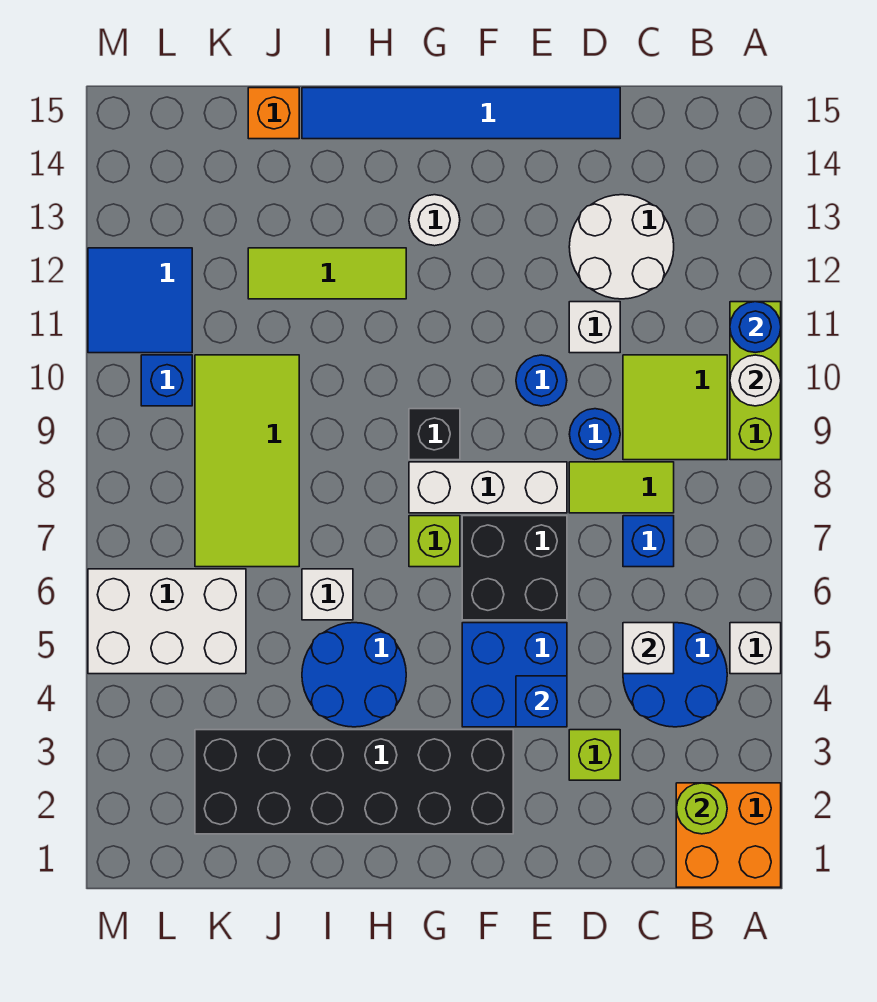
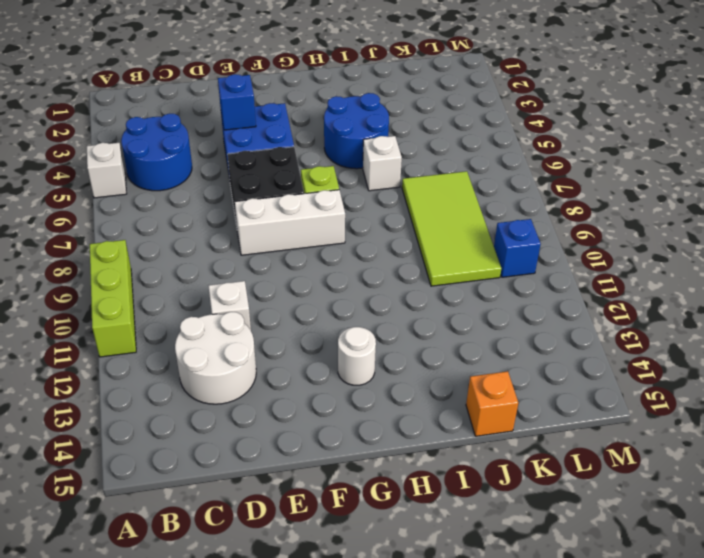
none -> orange brick A1:B2 level 1
none -> lime tile B9:C10 level 1
none -> blue brick C7 level 1
none -> lime tile C8:D8 level 1

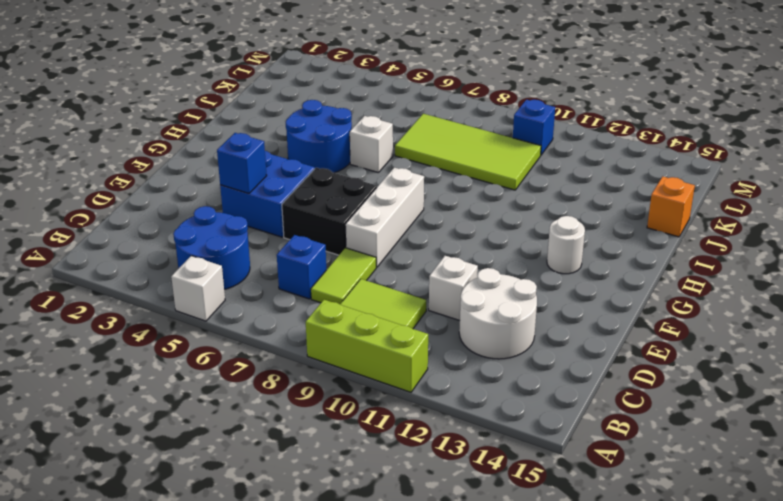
none -> orange brick A1:B2 level 1
none -> lime brick D3 level 1
none -> blue round brick D9 level 1
none -> blue tile D15:I15 level 1

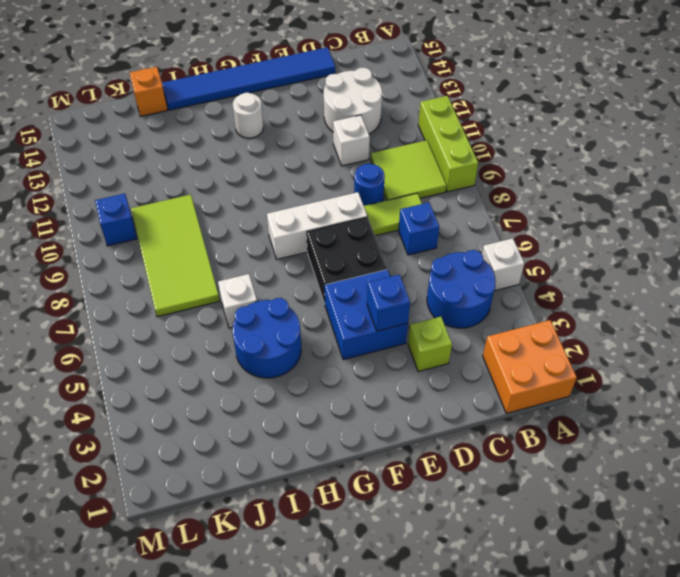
none -> blue round brick E10 level 1
none -> black brick F2:K3 level 1
none -> lime brick G7 level 1
none -> black brick G9 level 1

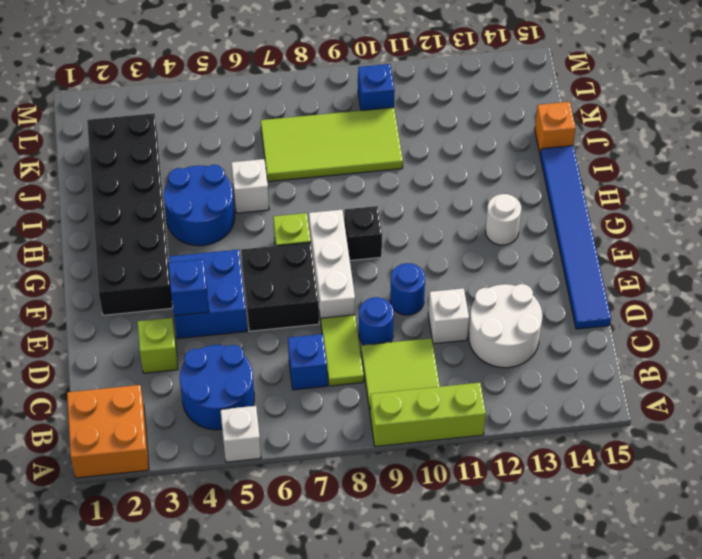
none -> lime tile H12:J12 level 1
none -> white brick K5:M6 level 1
none -> blue tile L11:M12 level 1
none -> white round brick A10 level 2

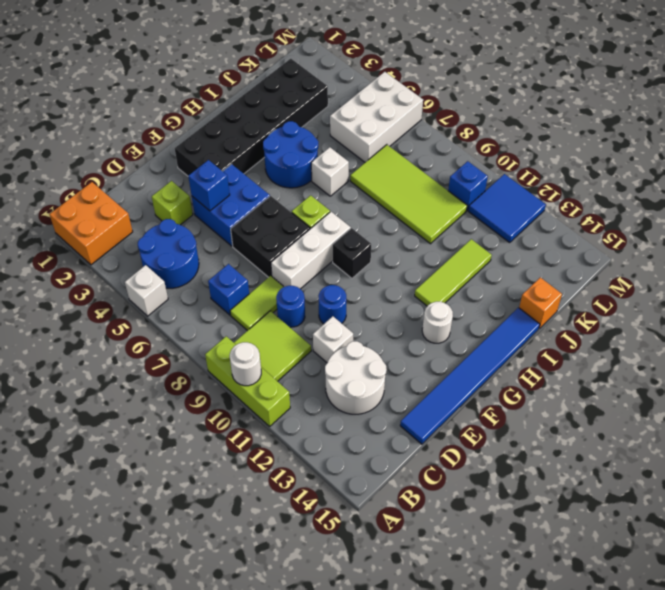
none -> blue round brick A11 level 2
none -> lime round brick B2 level 2
none -> white brick C5 level 2

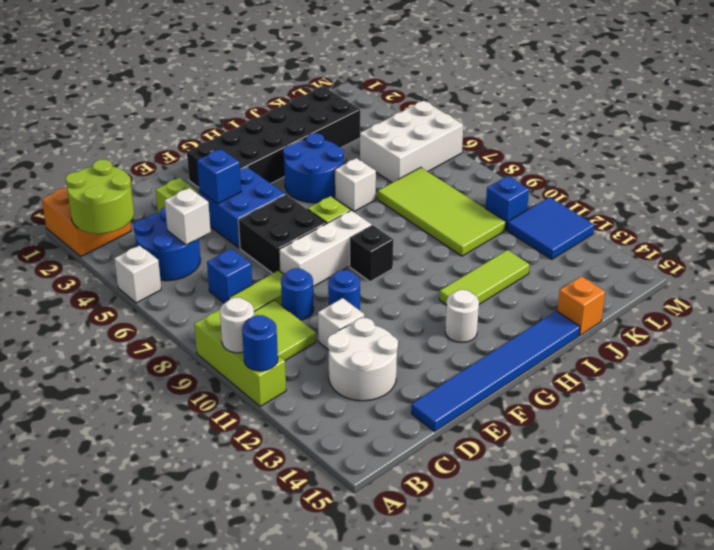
lime round brick A2:B3 level 2 -> lime round brick B2 level 2

